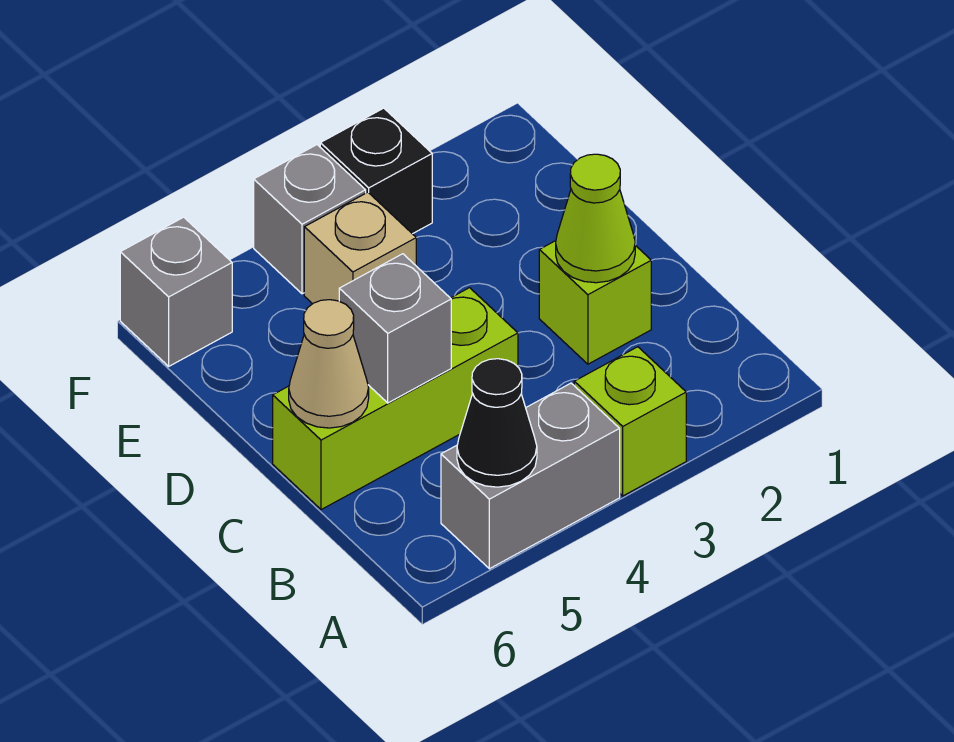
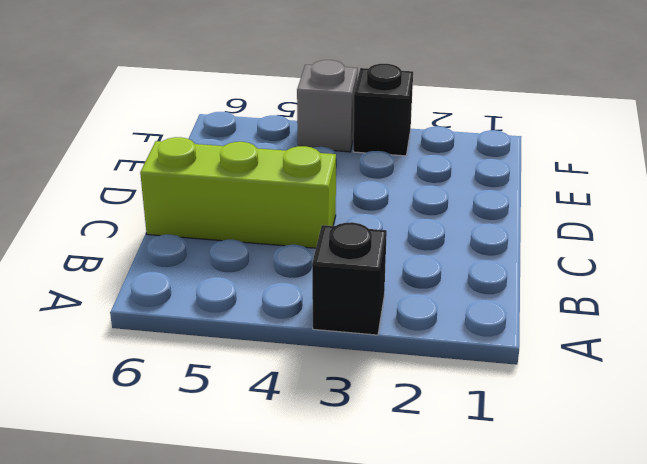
black brick A3 level 1 -> lime brick A3 level 1
none -> grey brick A4:A5 level 1
none -> lime brick C2 level 1
none -> tan brick E4 level 1

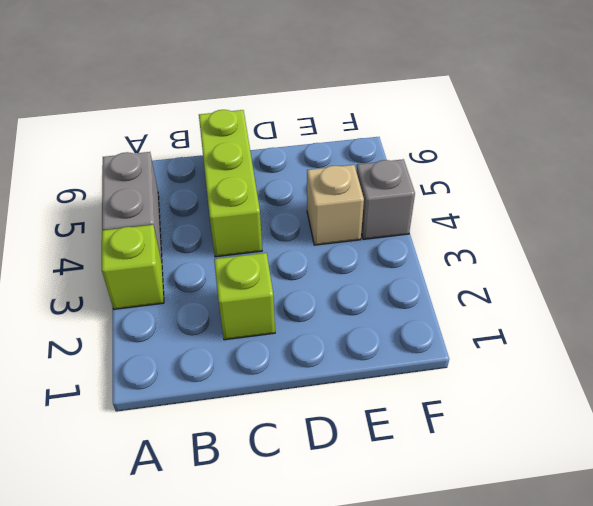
none -> black brick F3 level 1
none -> grey brick F6 level 1
none -> black cone A5 level 2

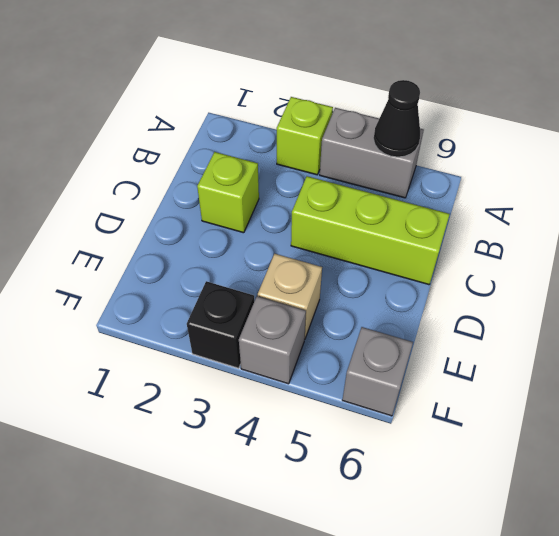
none -> lime cone C2 level 2
none -> grey brick C5 level 2
none -> tan cone C6 level 2

